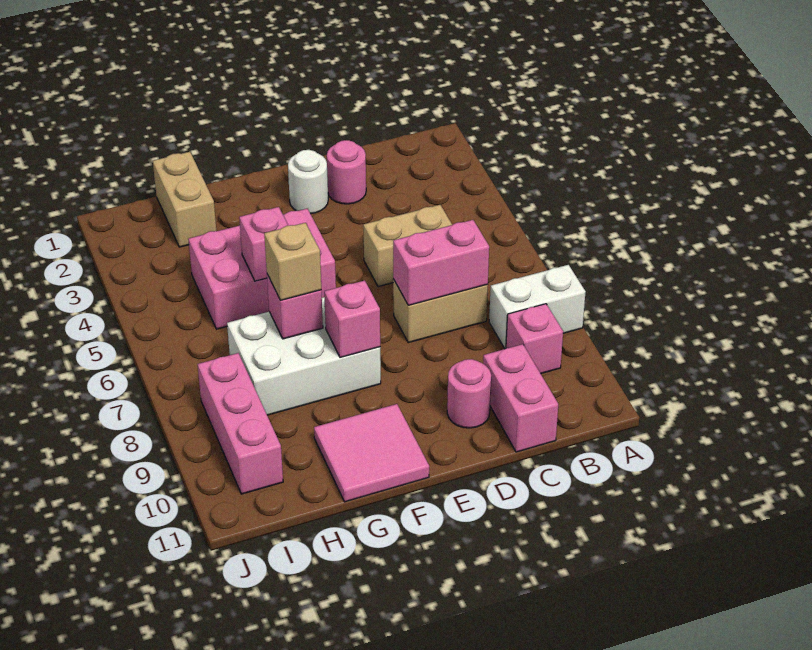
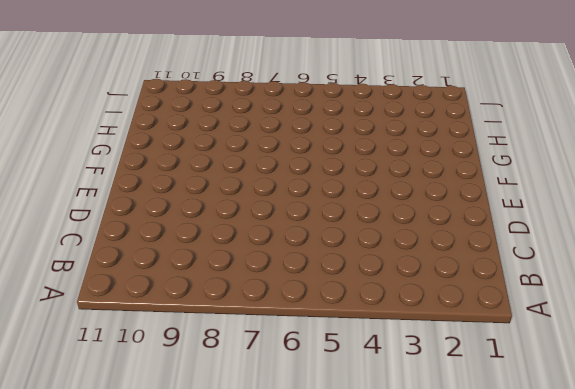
none -> white brick A8:B8 level 1
none -> pink brick B9 level 1
none -> tan brick C5:D5 level 1

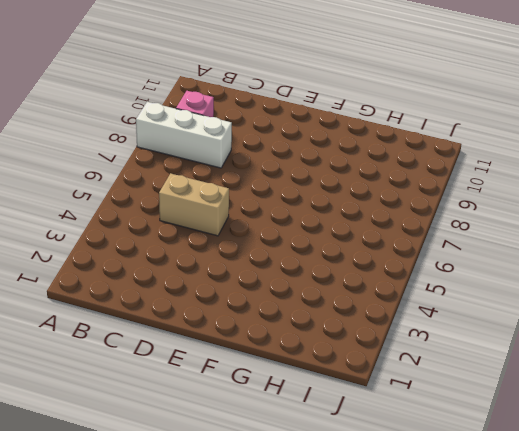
white brick A8:C8 level 1 -> white brick A8:B8 level 1
none -> tan brick C7:D7 level 1
none -> pink brick C10:C11 level 1
none -> pink round brick D2 level 1

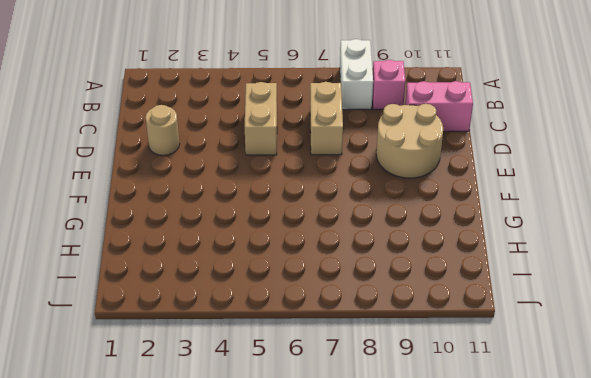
tan round brick D2 level 1 -> pink round brick D2 level 1
tan round brick D9:E10 level 1 -> pink round brick D10 level 1
none -> white round brick E2 level 1
none -> pink brick F4:H5 level 1
none -> white brick F7:H8 level 1

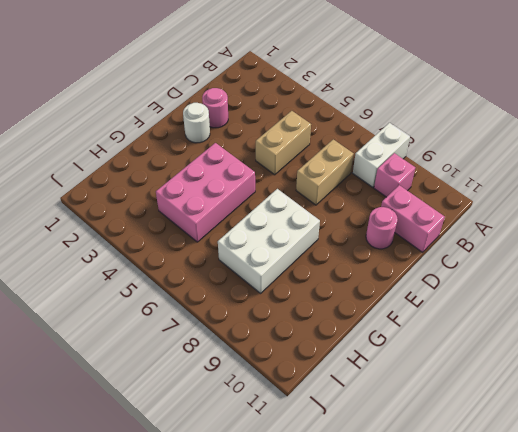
none -> pink tile F10:G11 level 1
none -> tan brick H1:H2 level 1
none -> pink brick I8:I10 level 1

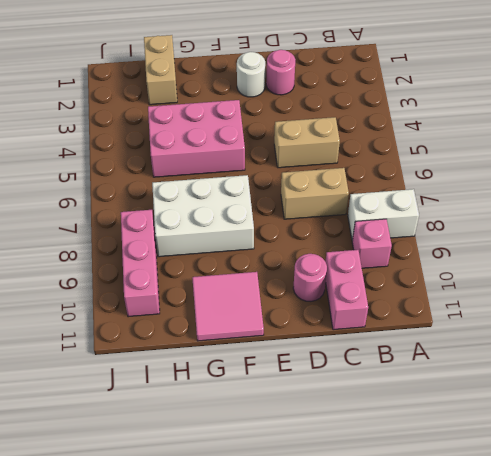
none -> pink brick C7:D7 level 2
none -> pink brick F8 level 2
none -> pink brick G5 level 2

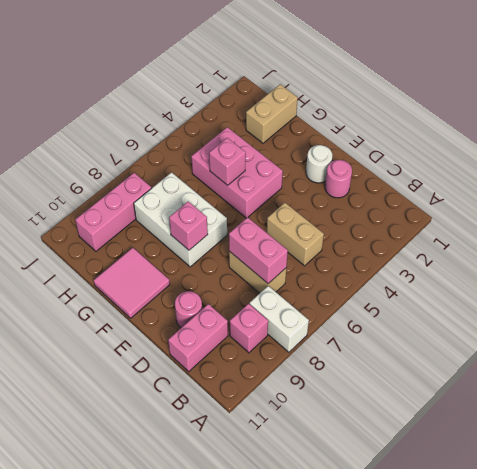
none -> pink brick G7 level 2
none -> tan brick G7 level 3

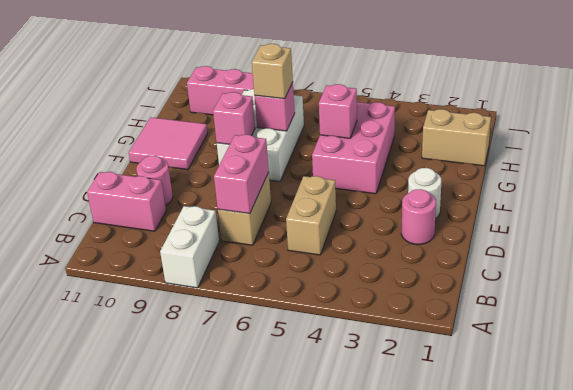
none -> pink brick B9 level 1

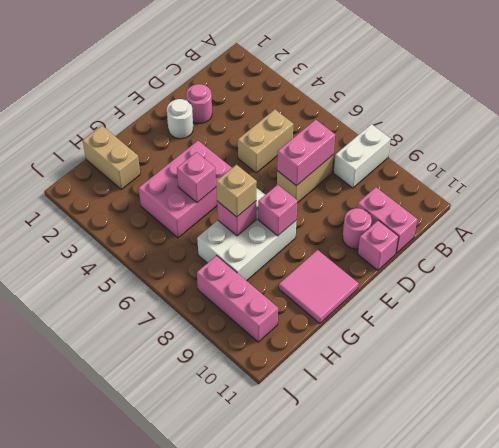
pink brick D11 level 1 -> pink brick B9 level 1

